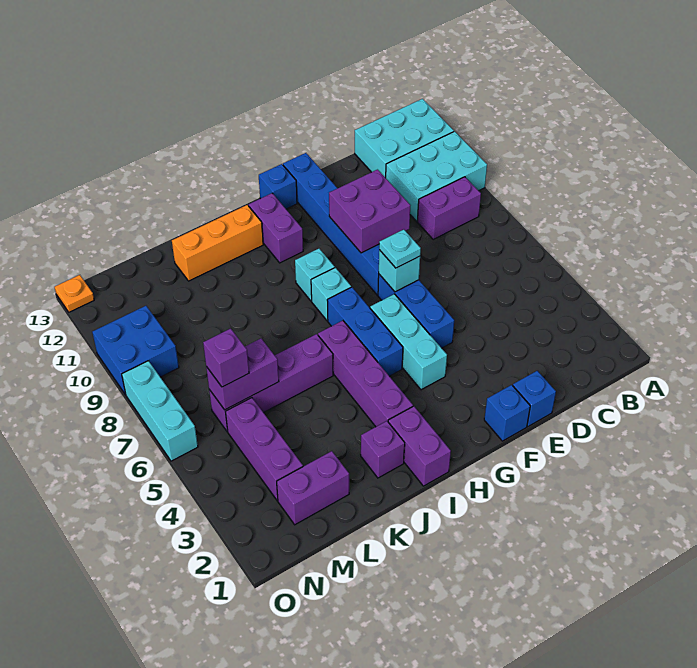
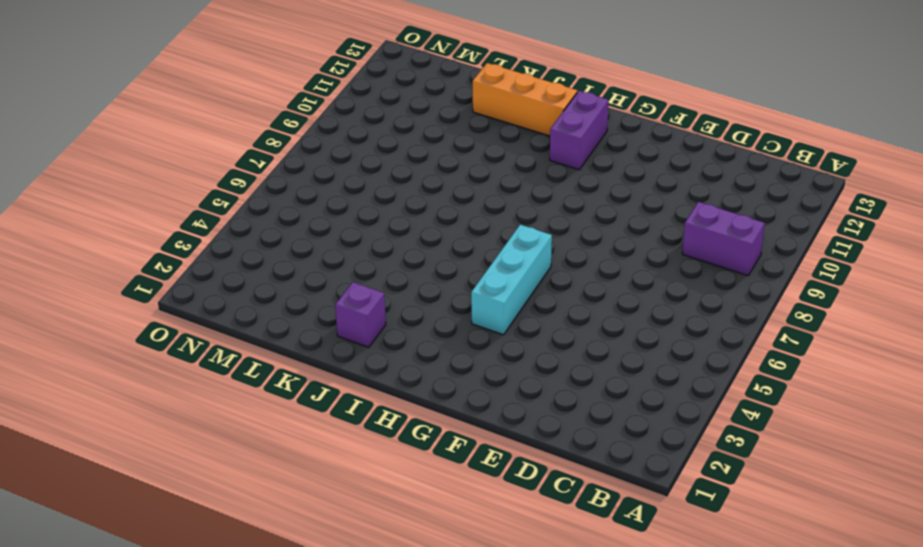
none -> cyan brick A10:C11 level 1
none -> cyan brick A12:C13 level 1
none -> blue brick E1 level 1

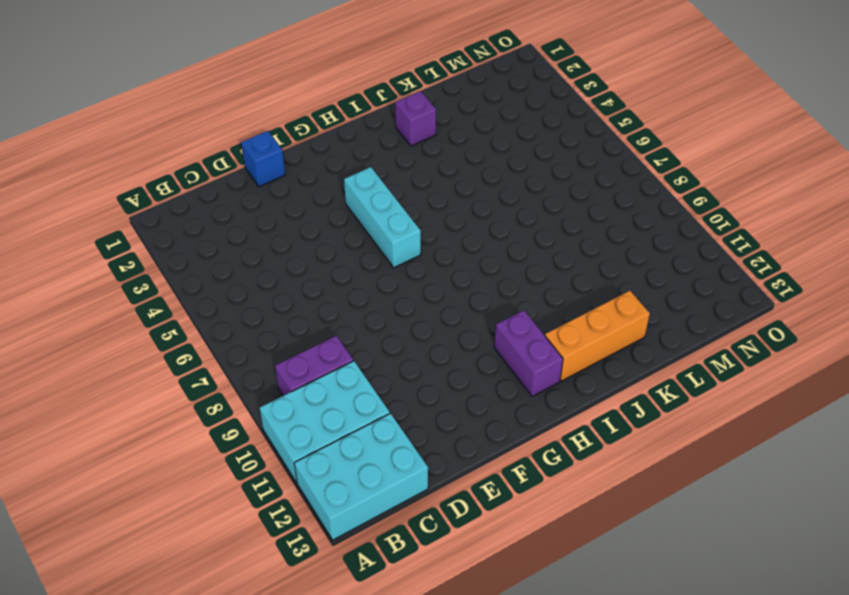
none -> blue brick F1 level 1
none -> blue brick F5:F7 level 1
none -> blue brick F8:F13 level 1

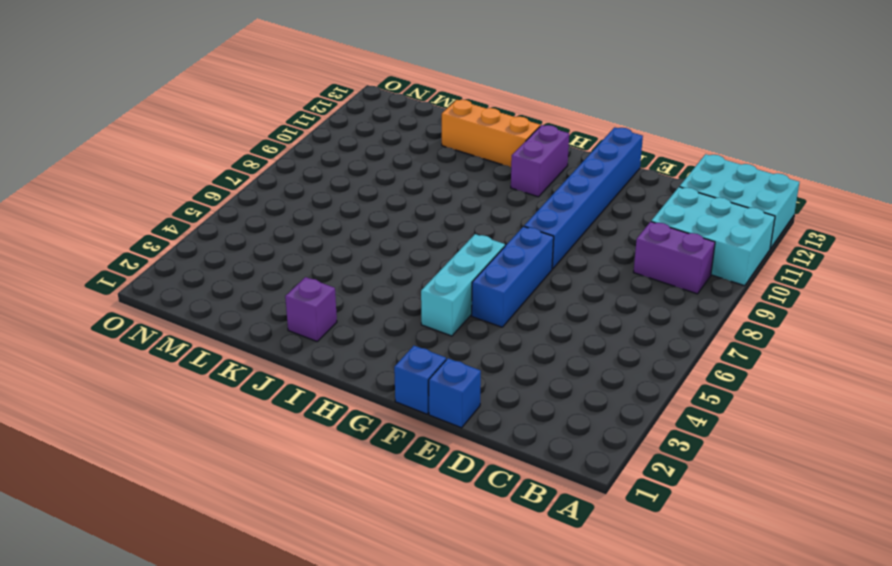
none -> blue brick G13 level 1
none -> blue brick H5:H7 level 1
none -> cyan brick H8 level 1

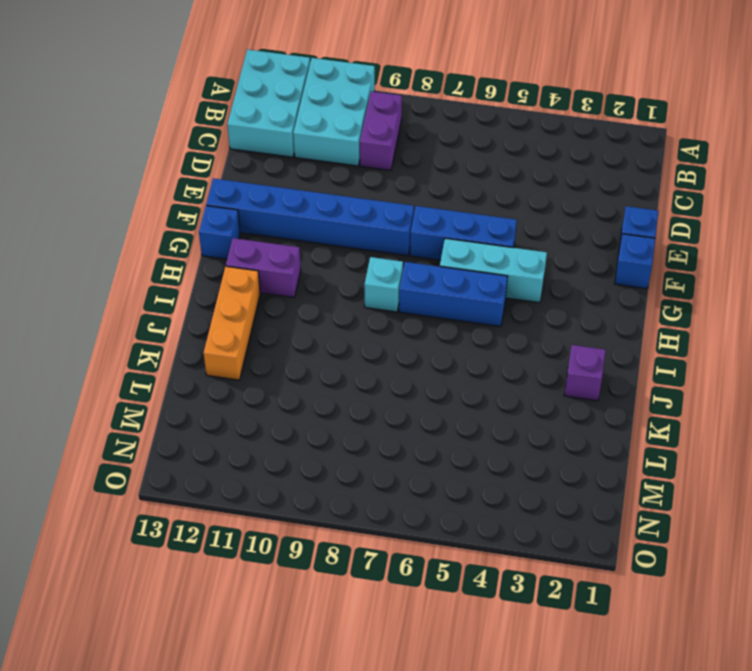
none -> cyan brick H9 level 1
none -> purple brick I1:I2 level 1
none -> purple brick I3:I6 level 1

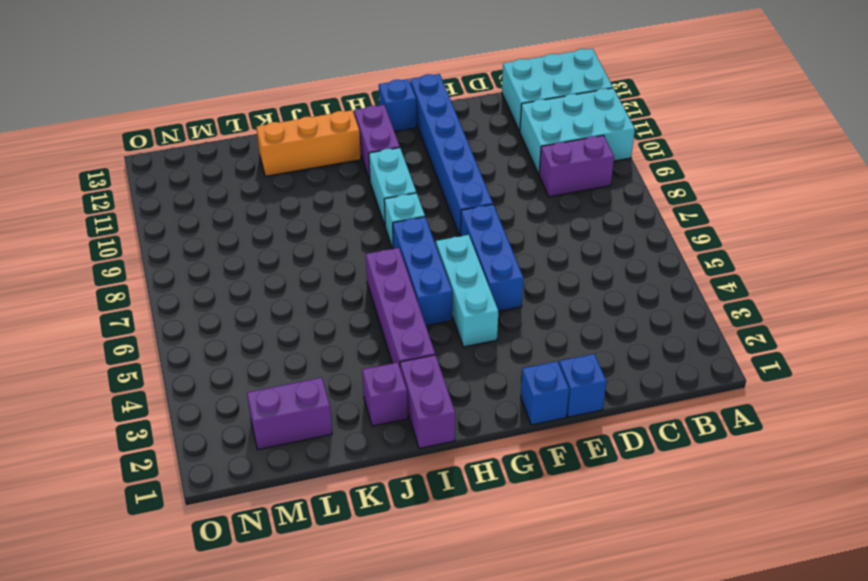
cyan brick H9:H10 level 1 -> cyan brick H9 level 1
none -> purple brick J6:M6 level 1
none -> purple brick M3:M5 level 1
none -> blue brick N9:O10 level 1

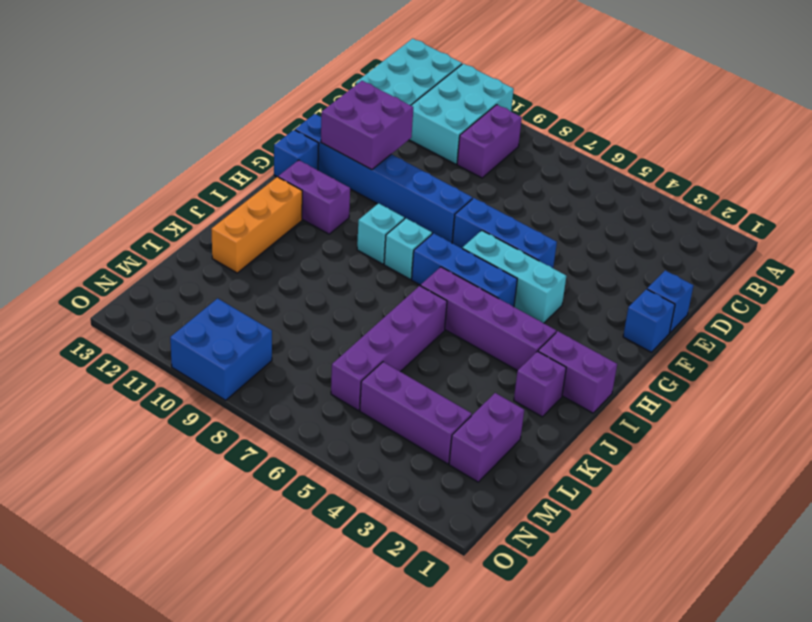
purple brick E11:F12 level 2 -> purple brick E9:F10 level 2
none -> cyan brick O6:O8 level 1
none -> orange plate O13 level 1
none -> cyan brick F7 level 2

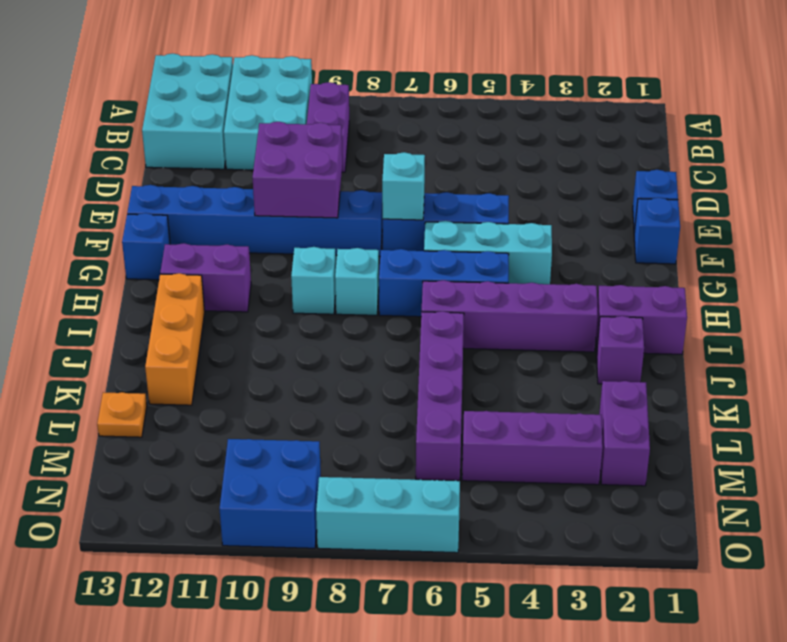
orange plate L13 level 1 -> orange plate O13 level 1
none -> purple brick L6:M6 level 2
none -> cyan plate F7 level 3
none -> purple brick M6 level 3

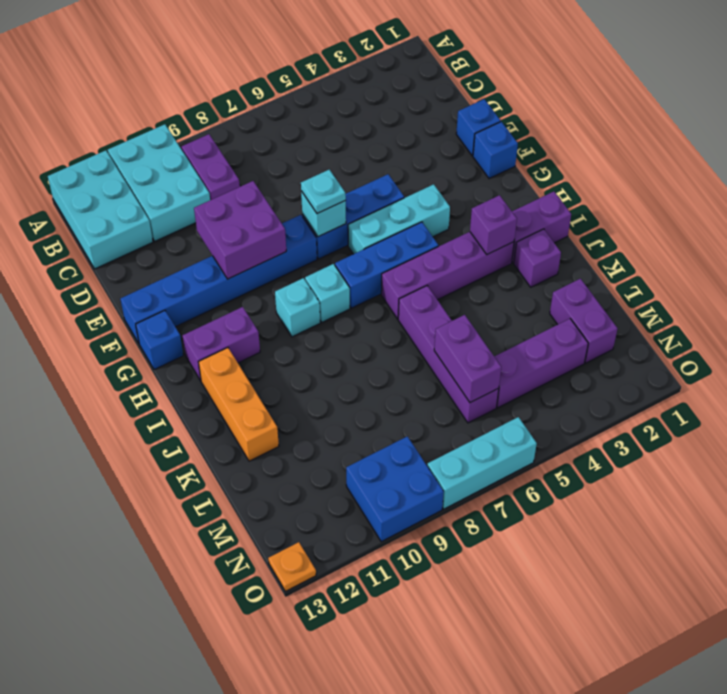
purple brick I3 level 2 -> purple brick M6 level 3

